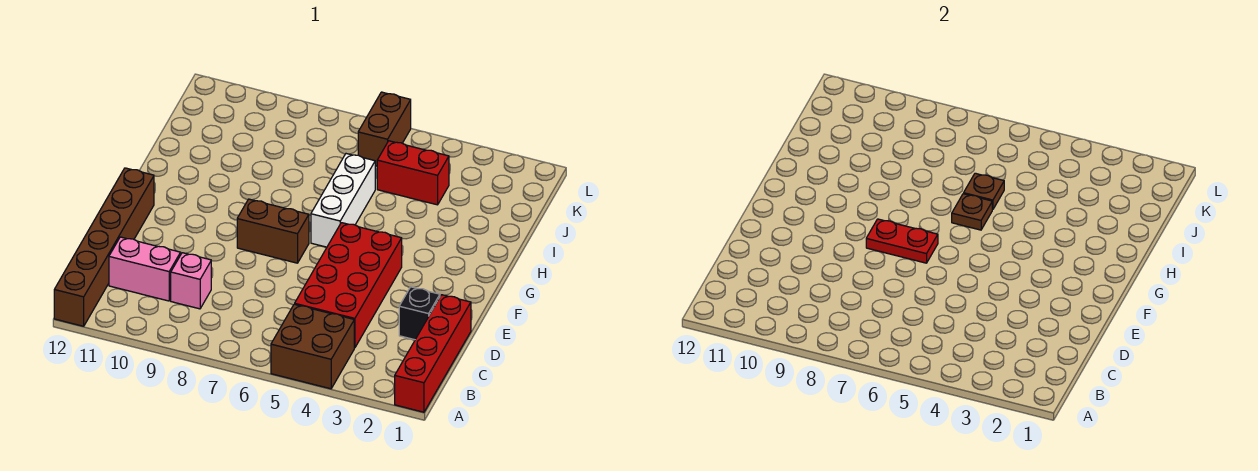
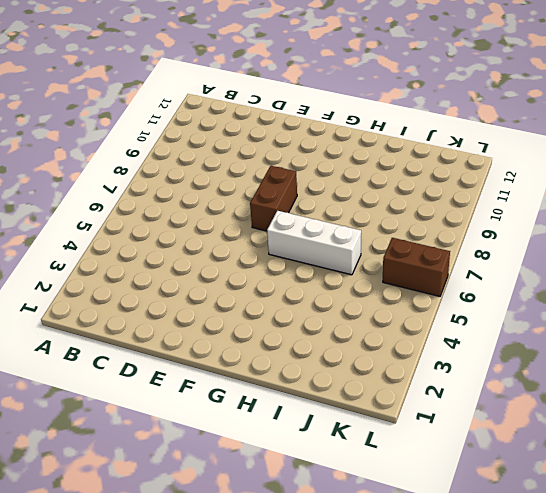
none -> red brick A1:D1 level 1
none -> brown brick A4:B5 level 1
none -> brown brick A12:F12 level 1

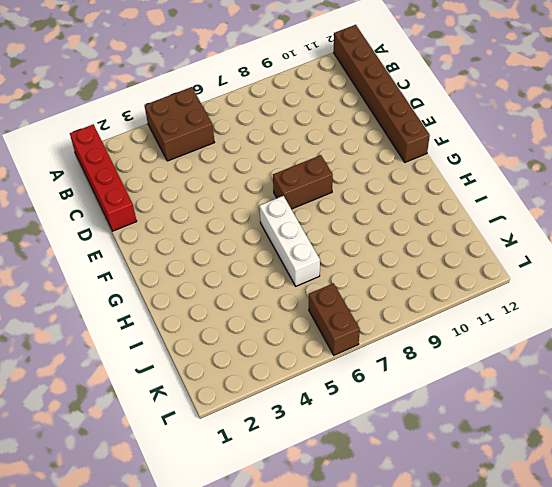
none -> red brick C4:F5 level 1
none -> pink brick C9 level 1
none -> pink brick C10:C11 level 1

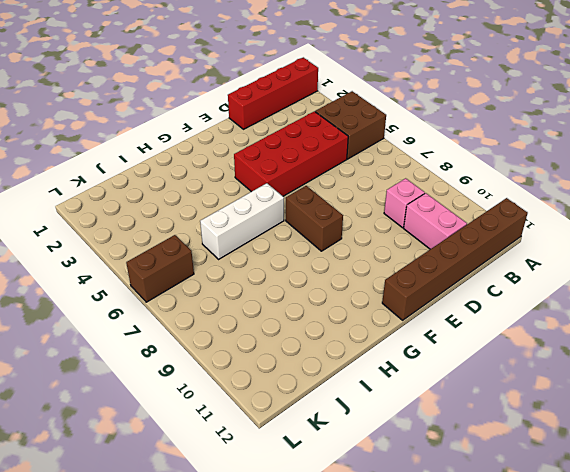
none -> black brick D2 level 1
none -> red brick J4:J5 level 1
none -> red plate F7:F8 level 2

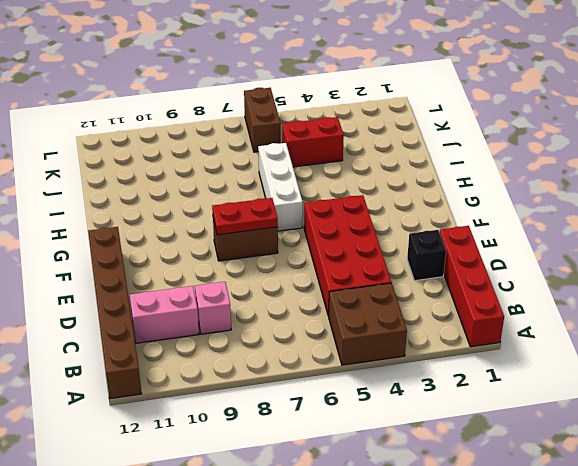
none -> brown plate H6 level 2
none -> brown plate I6 level 2

